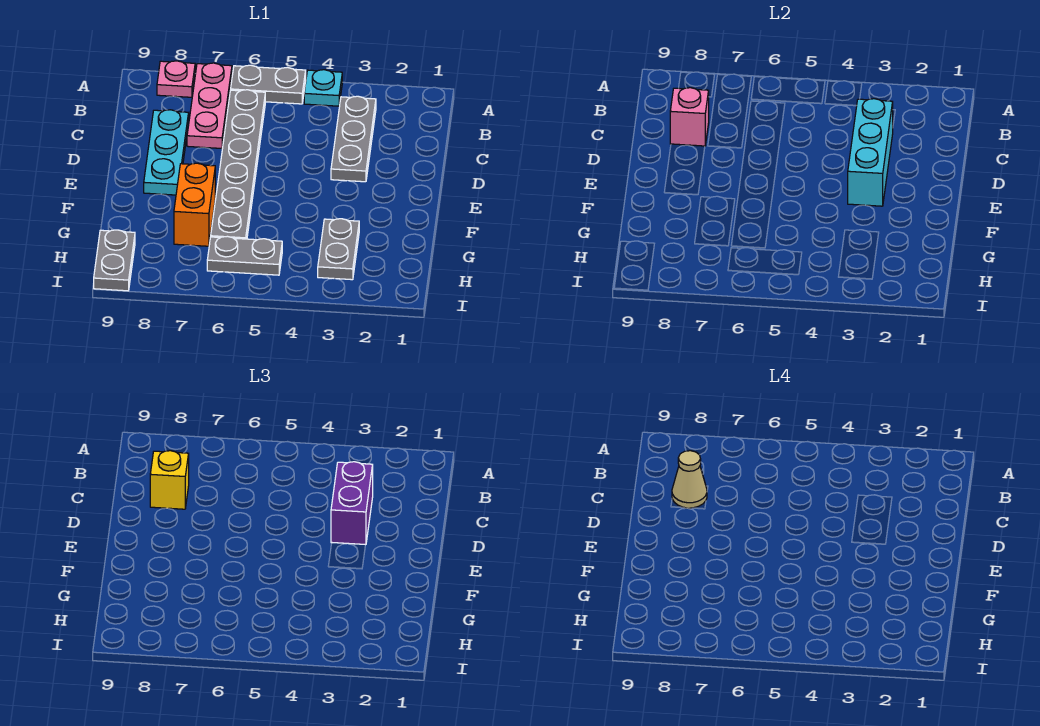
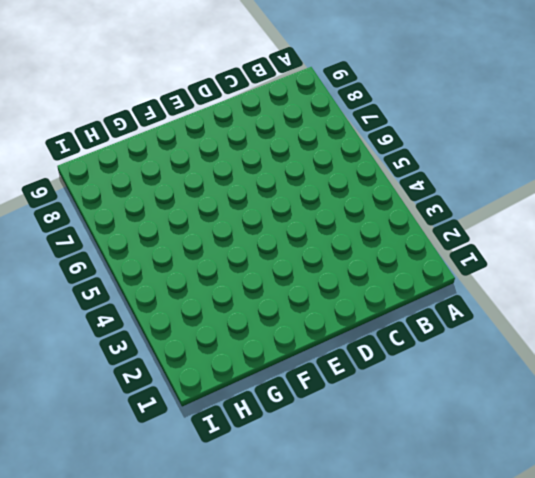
none -> cyan plate A4 level 1
none -> grey plate A5:A6 level 1
none -> pink plate A7:C7 level 1

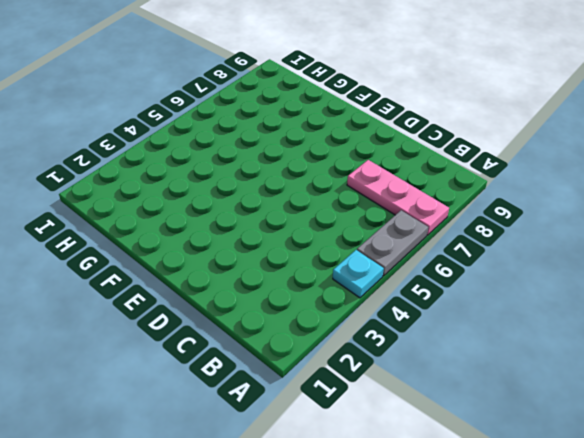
none -> pink plate A8 level 1
none -> grey plate B3:D3 level 1
none -> grey plate B6:G6 level 1

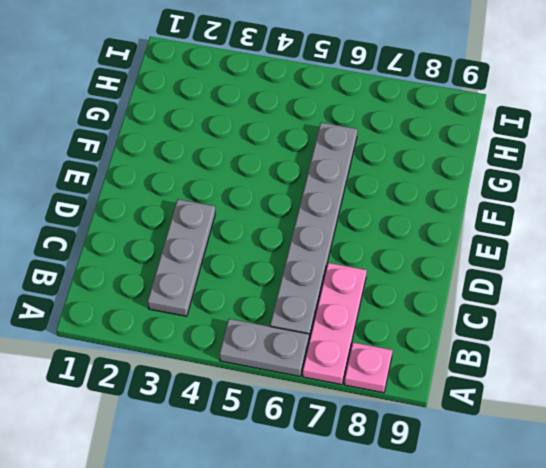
none -> cyan plate A4 level 1
none -> cyan plate C8:E8 level 1
none -> orange brick F7:G7 level 1

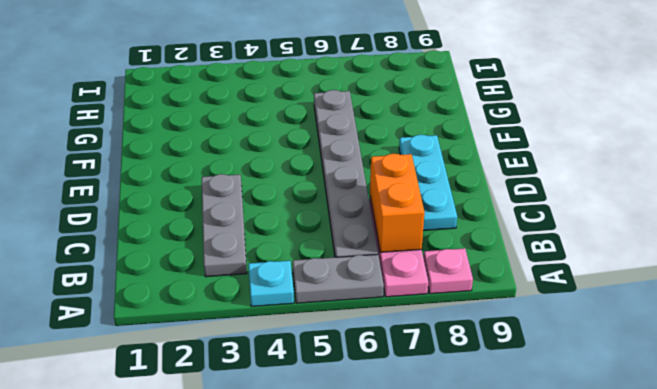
orange brick B7:C7 level 2 -> orange brick F7:G7 level 1
none -> grey plate G3:H3 level 1
none -> grey plate H5:H6 level 1
none -> grey plate H9:I9 level 1

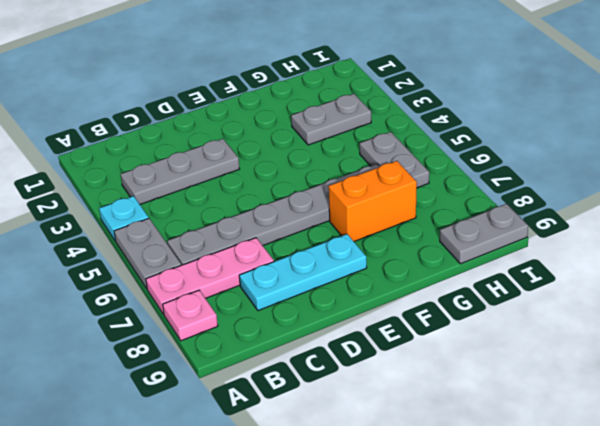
none -> cyan brick C3:E3 level 2
none -> pink brick C8 level 2
none -> purple brick C3:D3 level 3

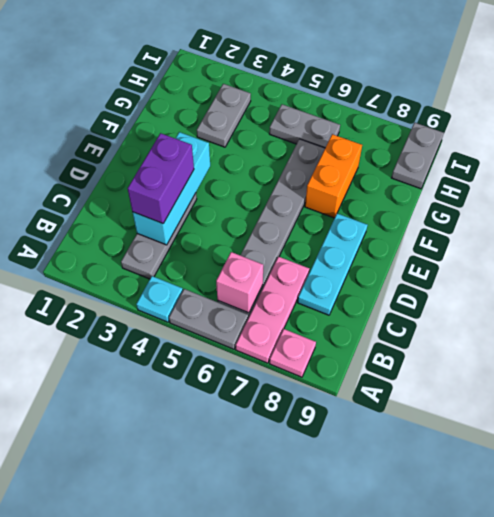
pink brick B6 level 2 -> pink brick C8 level 2
none -> yellow brick C8 level 3
none -> tan cone C8 level 4

